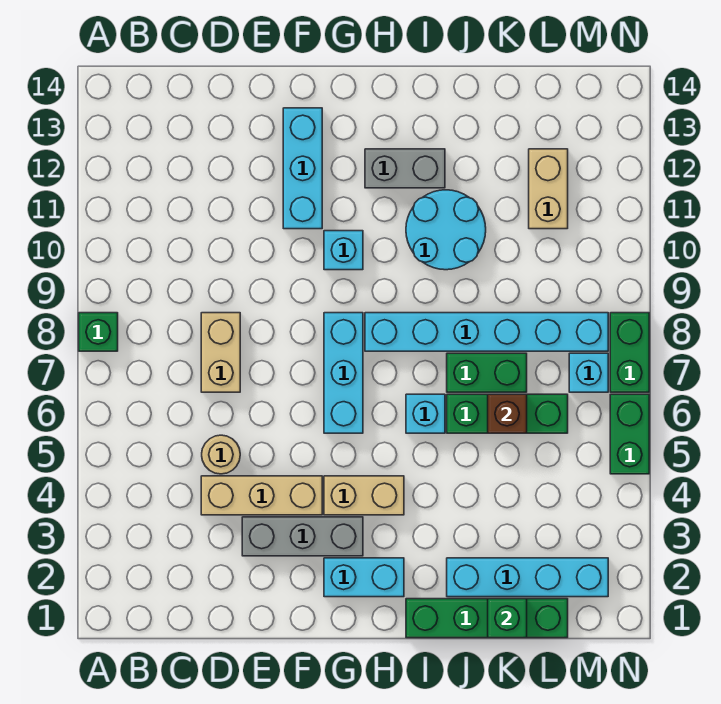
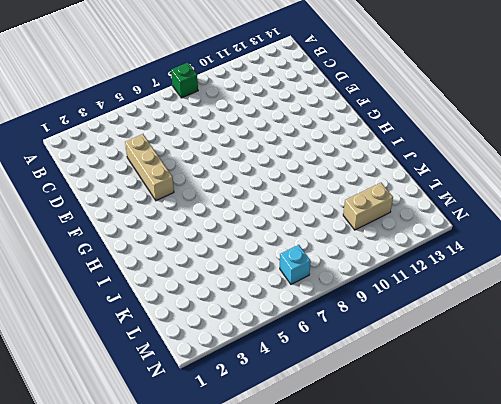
none -> tan round brick D5 level 1
none -> tan brick D7:D8 level 1
none -> grey brick E3:G3 level 1

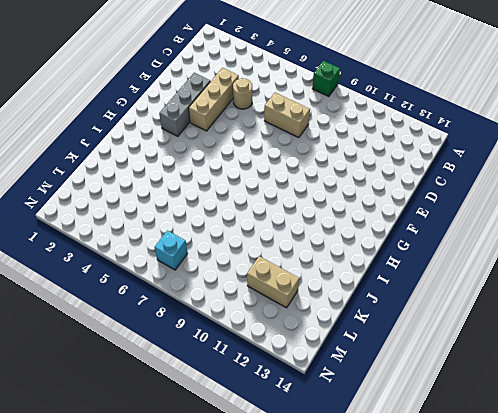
none -> cyan brick F11:F13 level 1
none -> cyan brick G2:H2 level 1
none -> tan brick G4:H4 level 1

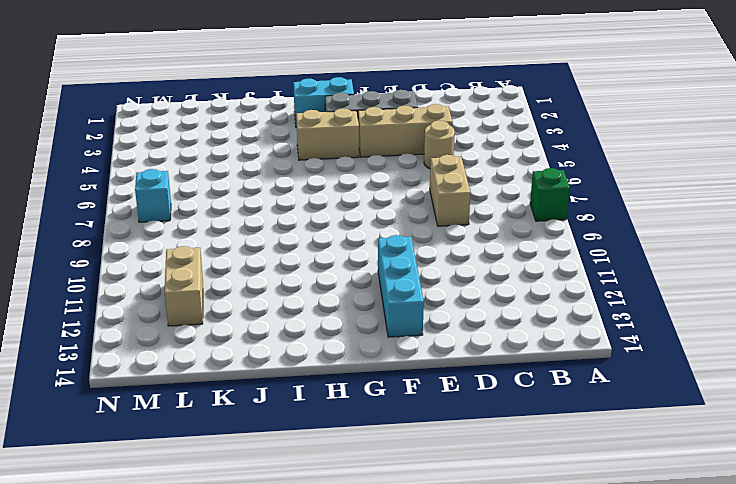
none -> cyan brick G6:G8 level 1
none -> cyan brick G10 level 1
none -> cyan brick H8:M8 level 1

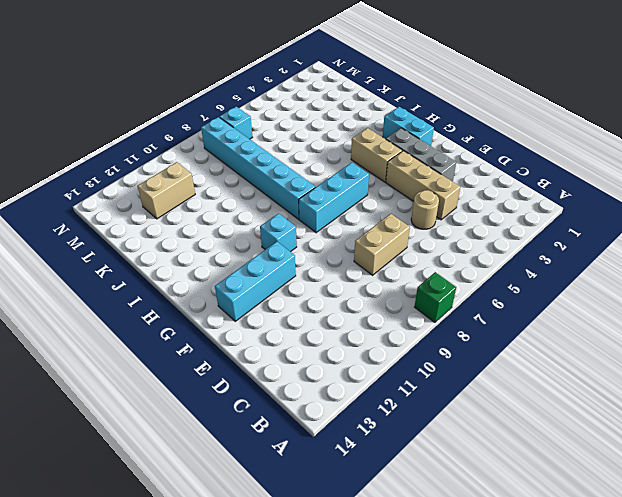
none -> grey brick H12:I12 level 1
none -> green brick I1:L1 level 1
none -> cyan brick I6 level 1

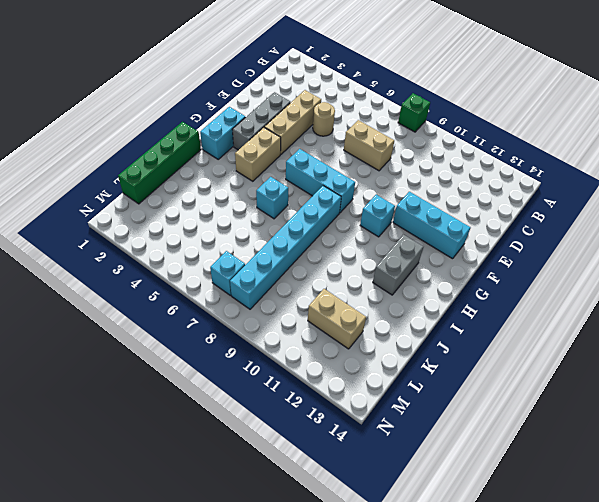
none -> cyan round brick I10:J11 level 1
none -> cyan brick J2:M2 level 1
none -> green brick J6:L6 level 1

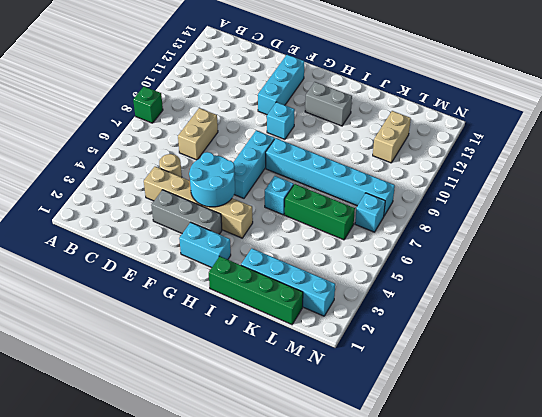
cyan round brick F4:G5 level 2 -> cyan round brick I10:J11 level 1
none -> green brick J7:K7 level 1
none -> green brick N5:N6 level 1
none -> green brick N7:N8 level 1

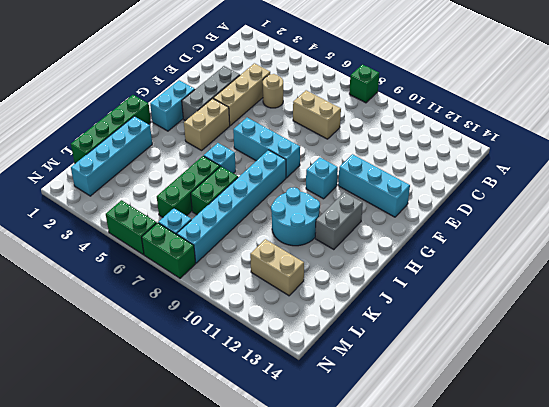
none -> green brick K1 level 2
none -> brown brick K6 level 2

